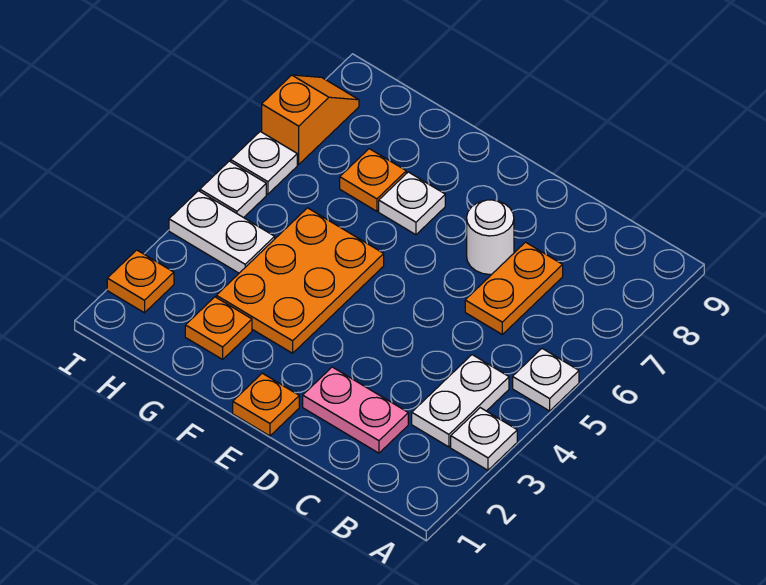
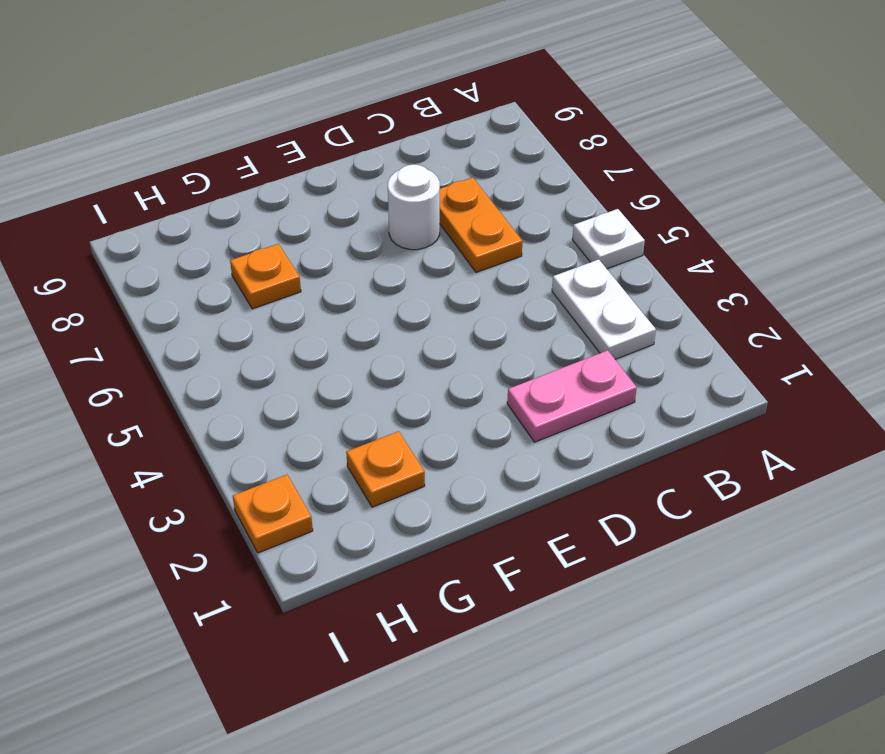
none -> white plate A3 level 1
none -> orange plate E1 level 1
none -> orange plate F3:G5 level 1

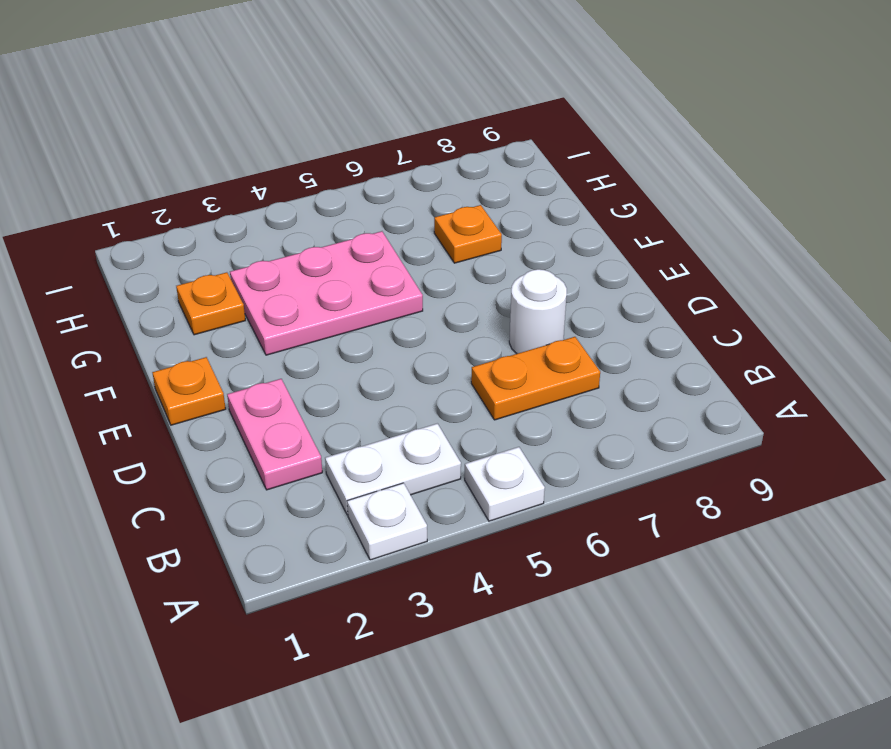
pink plate F3:G5 level 1 -> orange plate F3:G5 level 1
none -> white plate F7 level 1
none -> white plate H4:I4 level 1
none -> orange plate I2 level 1

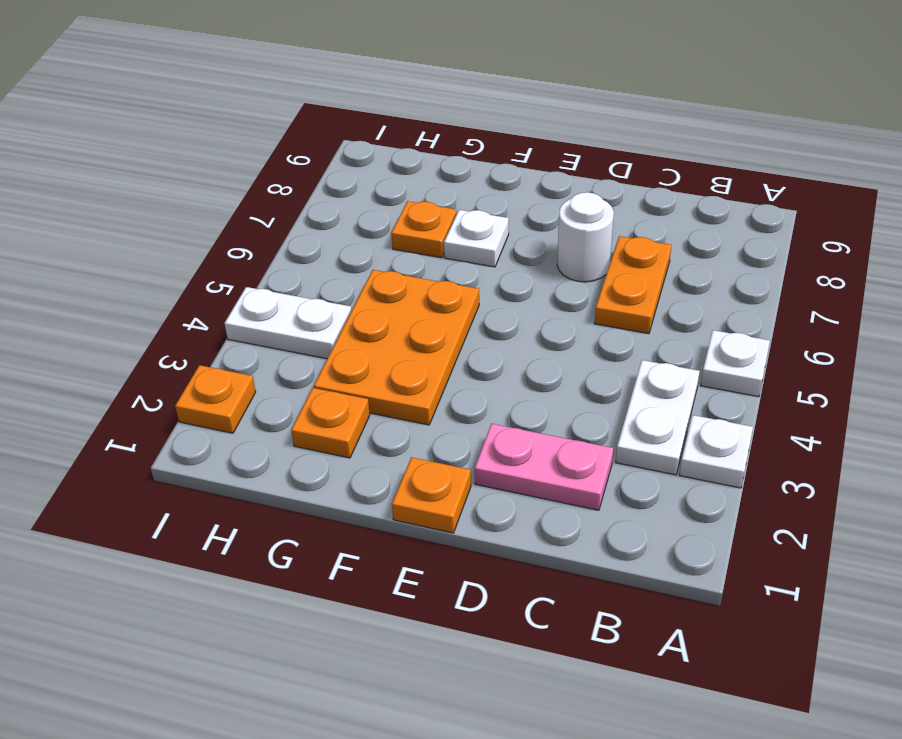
none -> white plate I5 level 1
none -> white plate I6 level 1
none -> orange slope I7:I8 level 1 top 7

